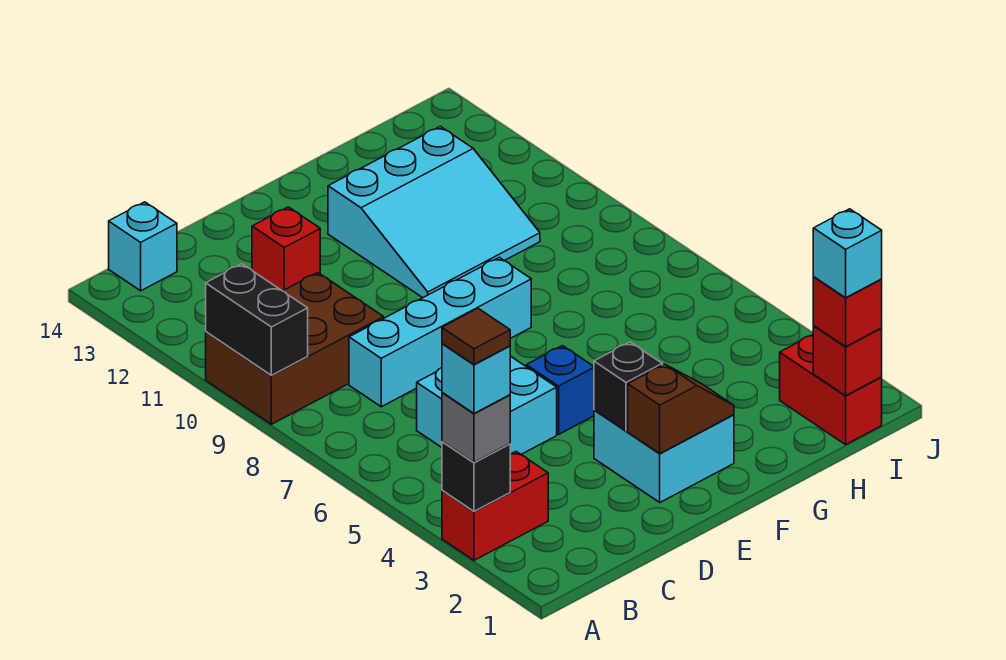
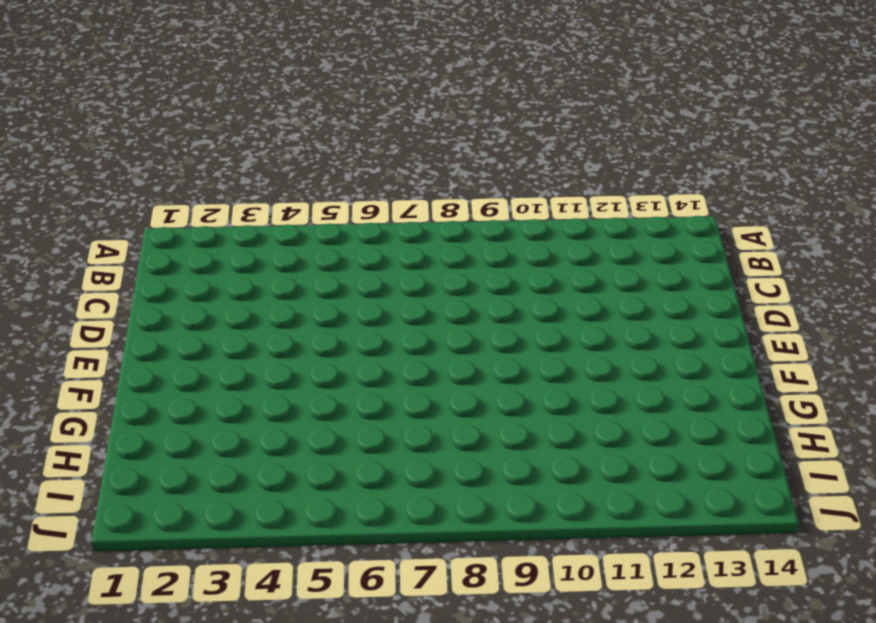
none -> red brick A3:B3 level 1
none -> brown brick A9:C10 level 1
none -> cyan brick B14 level 1

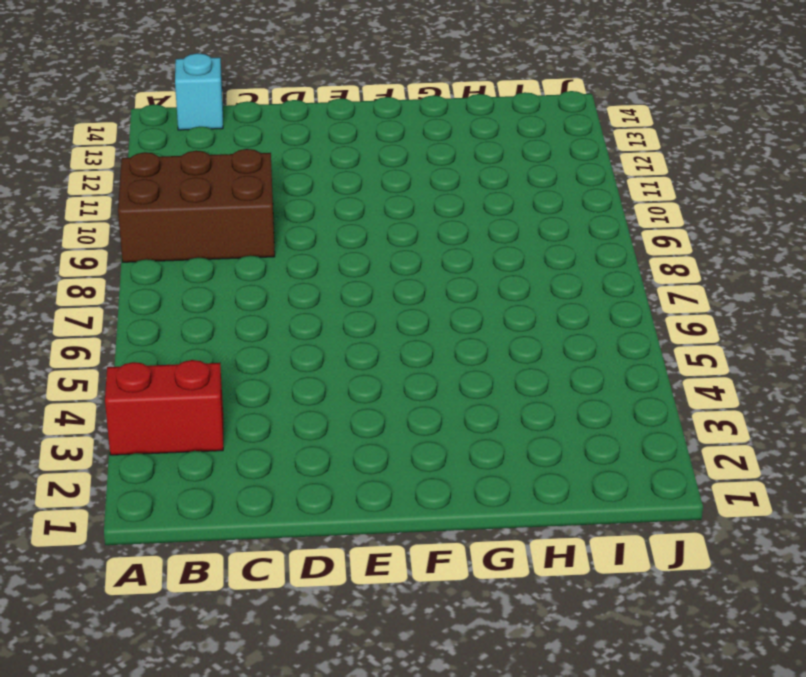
none -> cyan brick C5:D6 level 1
none -> cyan brick C8:F8 level 1
none -> red brick D12 level 1

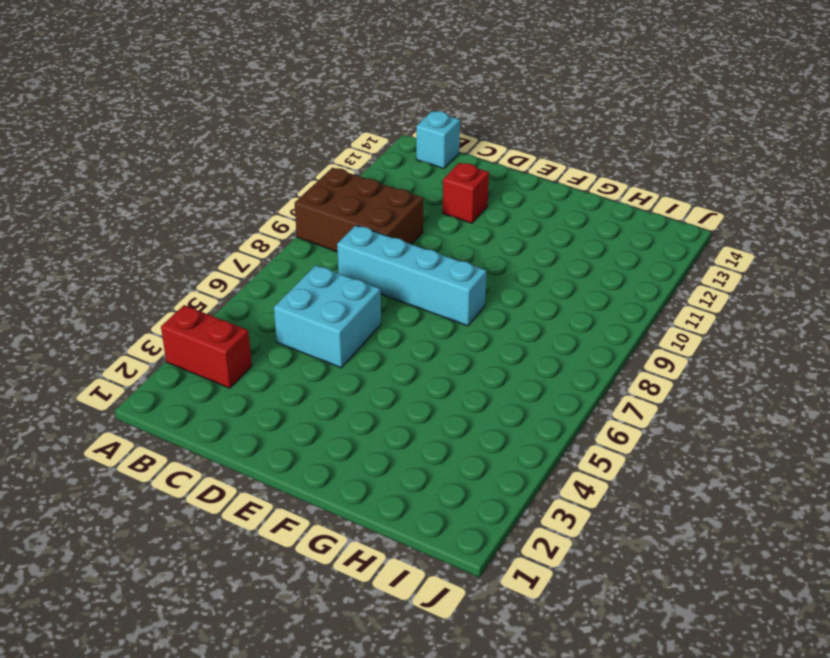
none -> cyan brick E2:F3 level 1
none -> blue brick E5 level 1
none -> cyan slope F10:H12 level 1 top 12

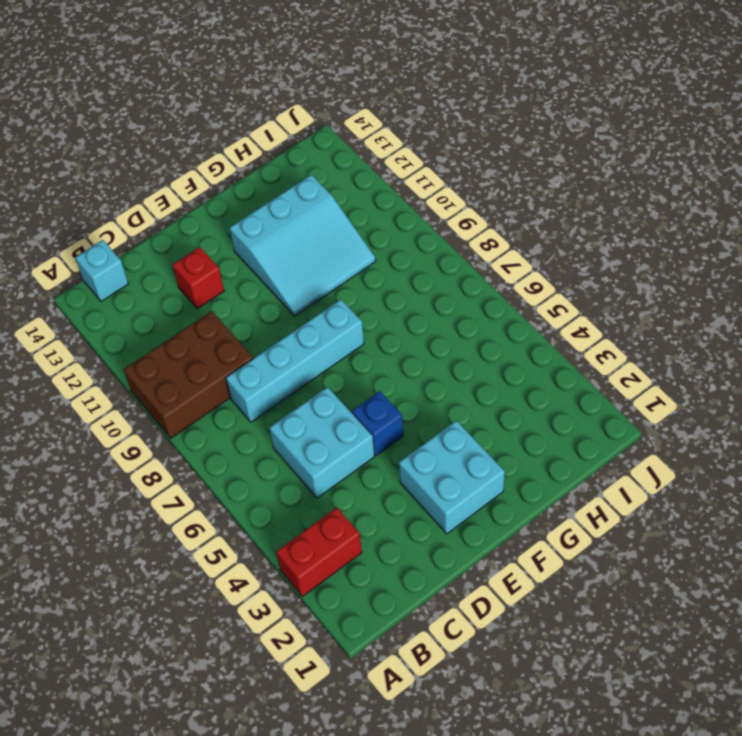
none -> red brick I1:I2 level 1
none -> black brick A3 level 2
none -> black brick A9:A10 level 2

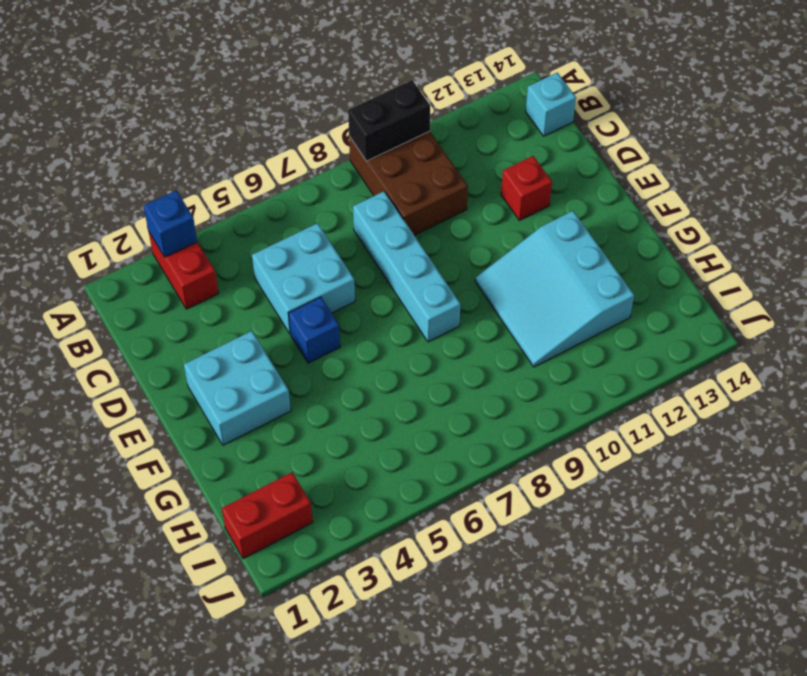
blue brick A3 level 2 -> black brick A3 level 2
none -> brown slope E2:F2 level 2 top E
none -> black brick E3 level 2
none -> red brick I1 level 2

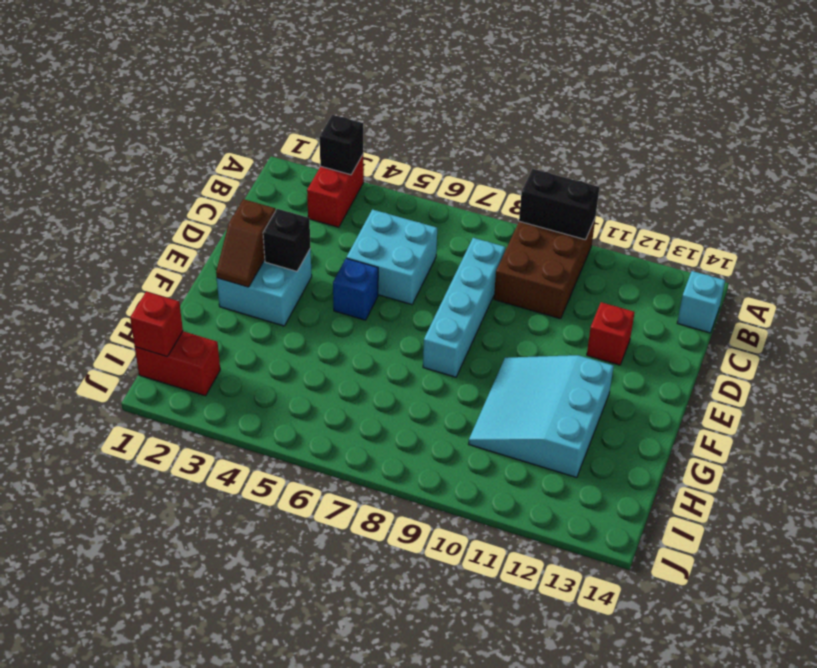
none -> grey brick A3 level 3
none -> red brick I1 level 3
none -> cyan brick A3 level 4

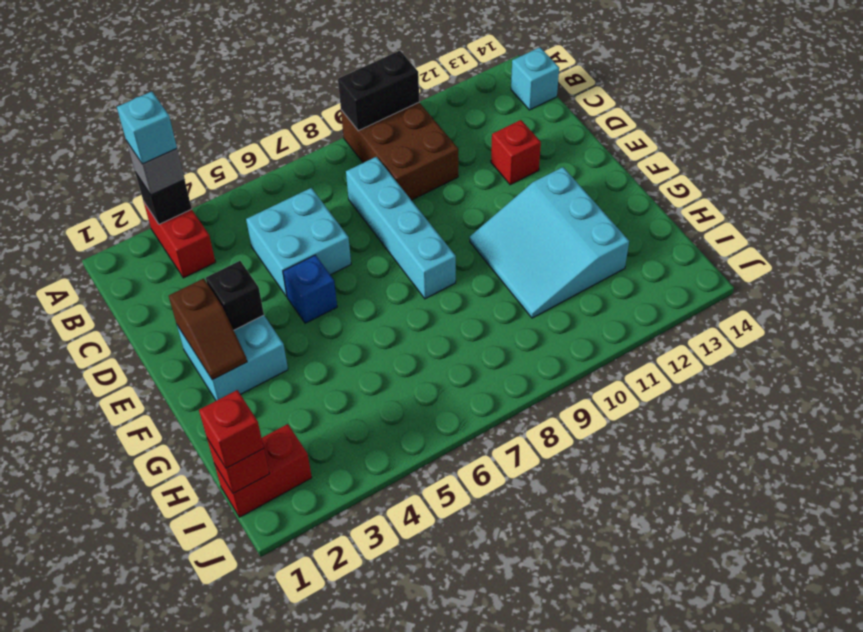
none -> cyan brick I1 level 4
none -> brown tile A3 level 5

